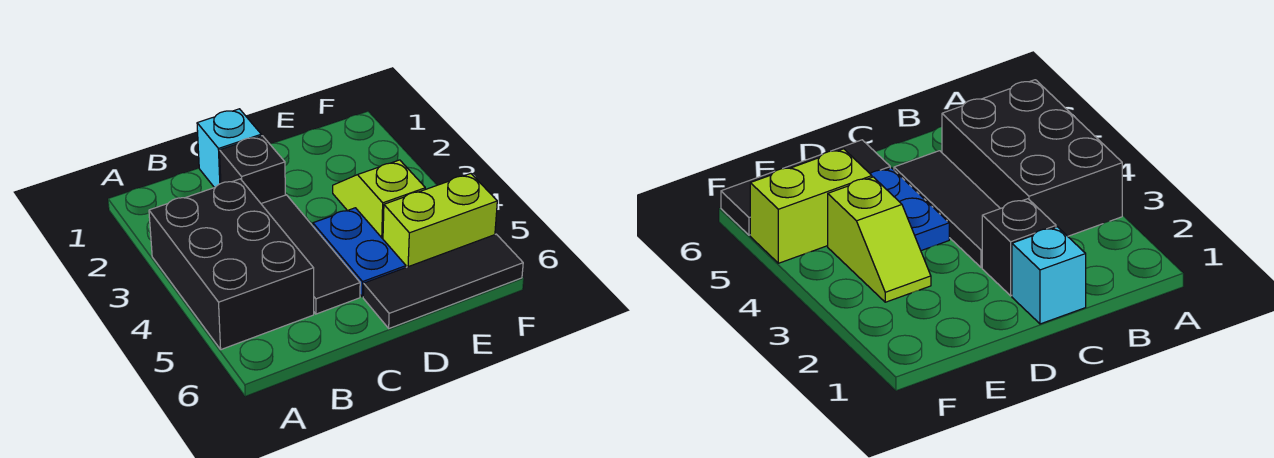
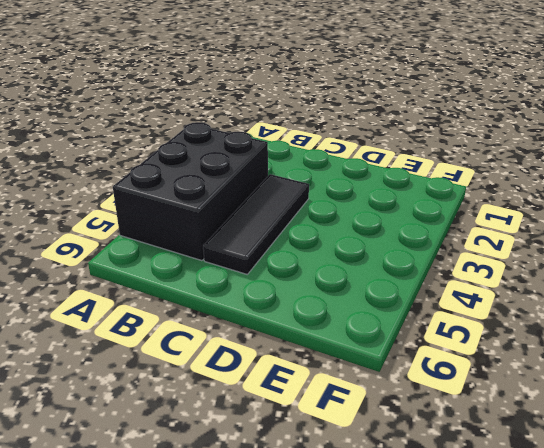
none -> cyan brick C1 level 1
none -> black brick C2 level 1

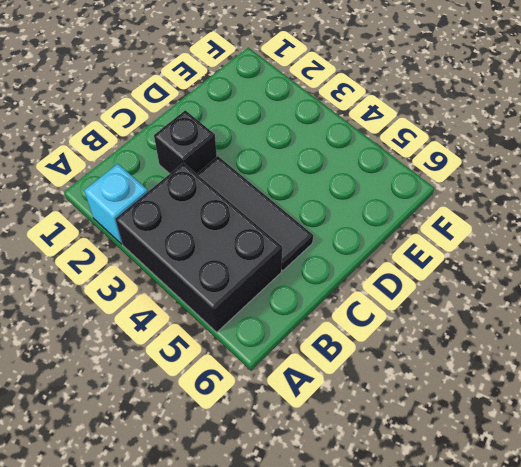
cyan brick A2 level 1 -> cyan brick C1 level 1
none -> blue plate D4:D5 level 1
none -> black tile D6:F6 level 1

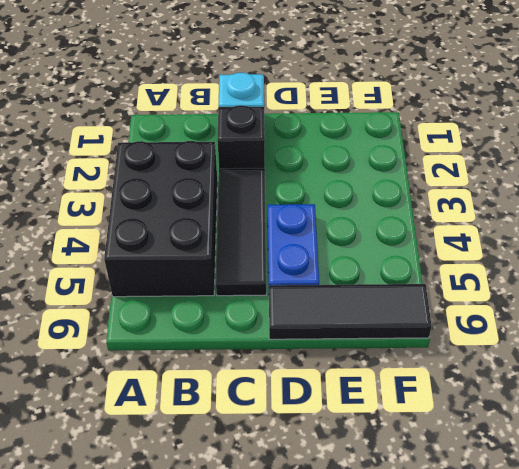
none -> lime slope E3:E4 level 1 top 4
none -> lime brick E5:F5 level 1

